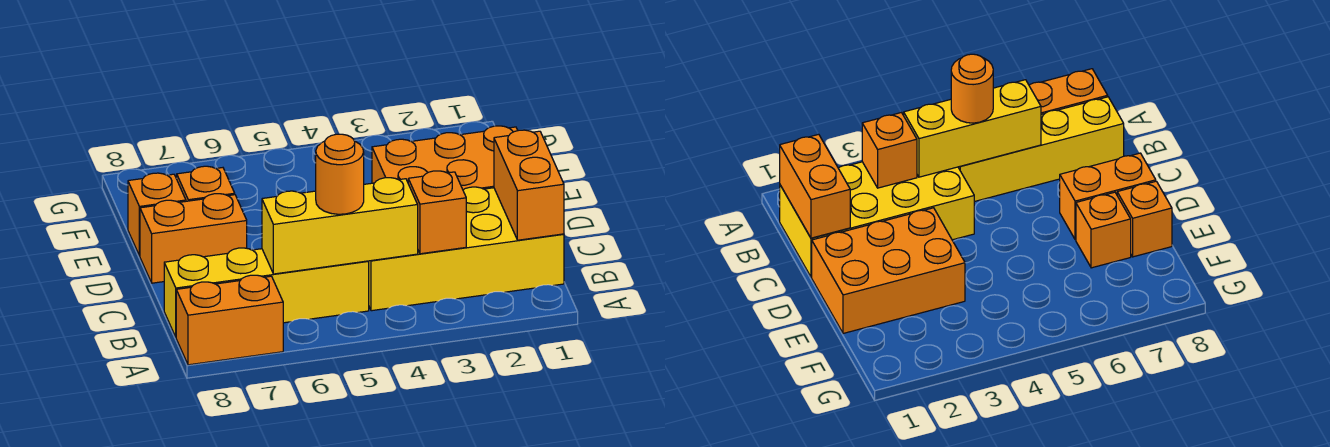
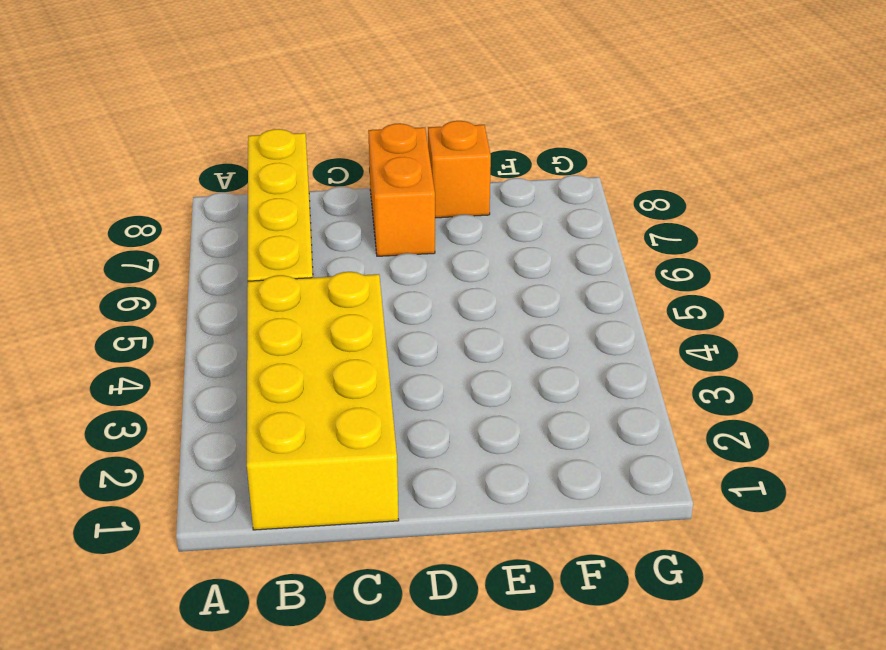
none -> orange brick A7:A8 level 1
none -> orange brick D1:E3 level 1

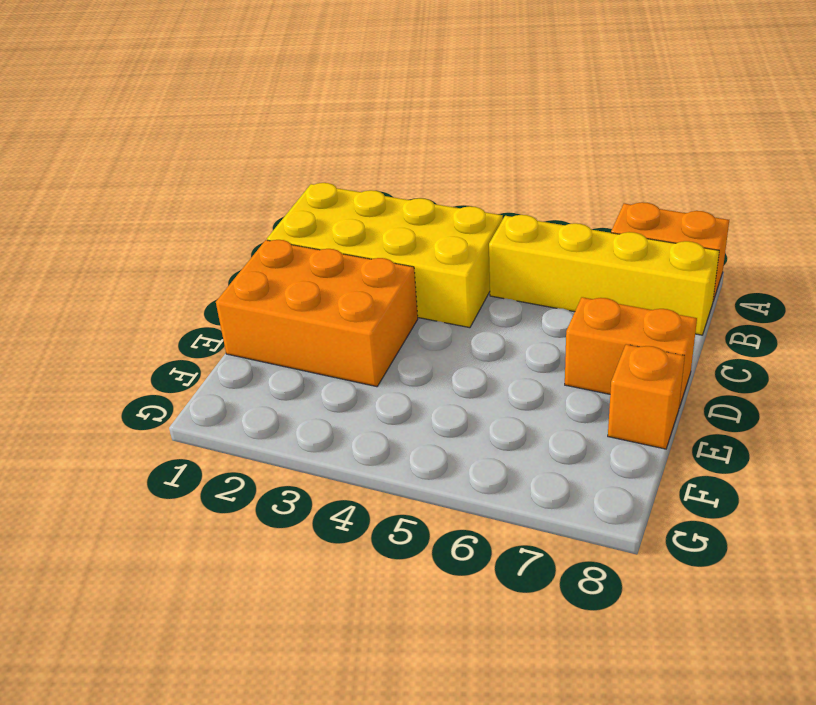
none -> orange brick E7 level 1
none -> orange brick B1:C1 level 2

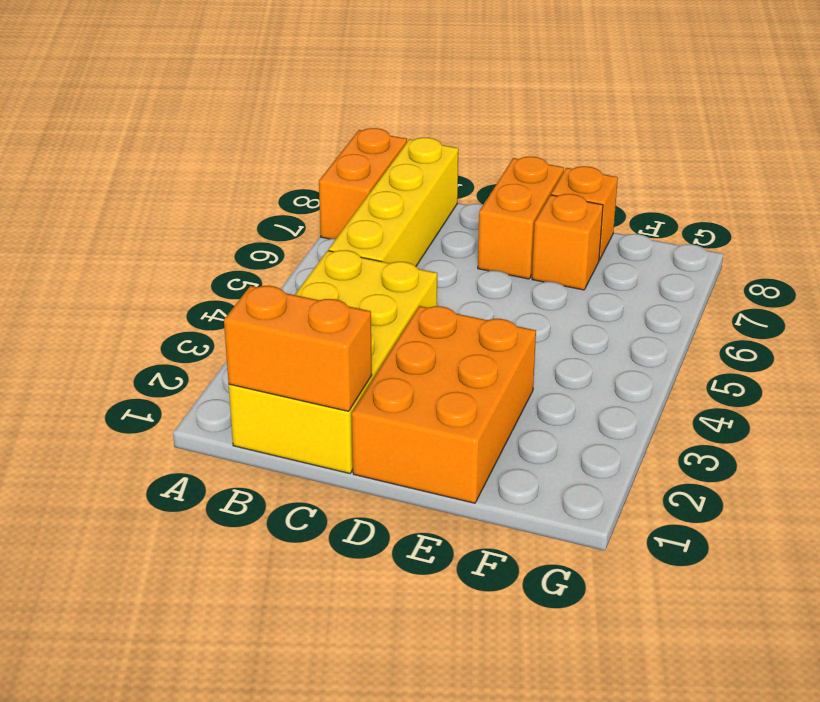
none -> orange brick B3 level 2
none -> yellow brick B4:B6 level 2

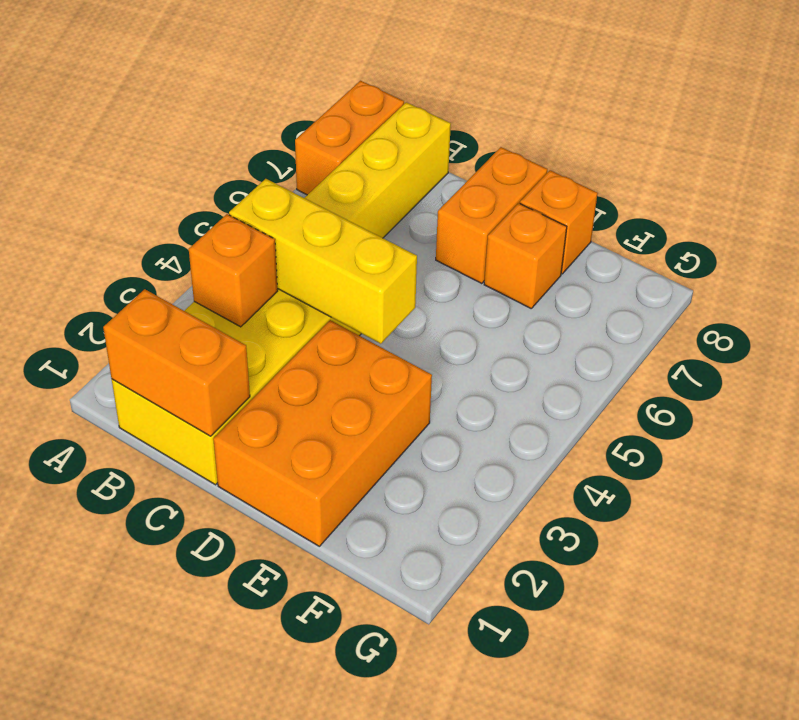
yellow brick B4:D4 level 2 -> yellow brick B4:B6 level 2
none -> orange round brick B5 level 3

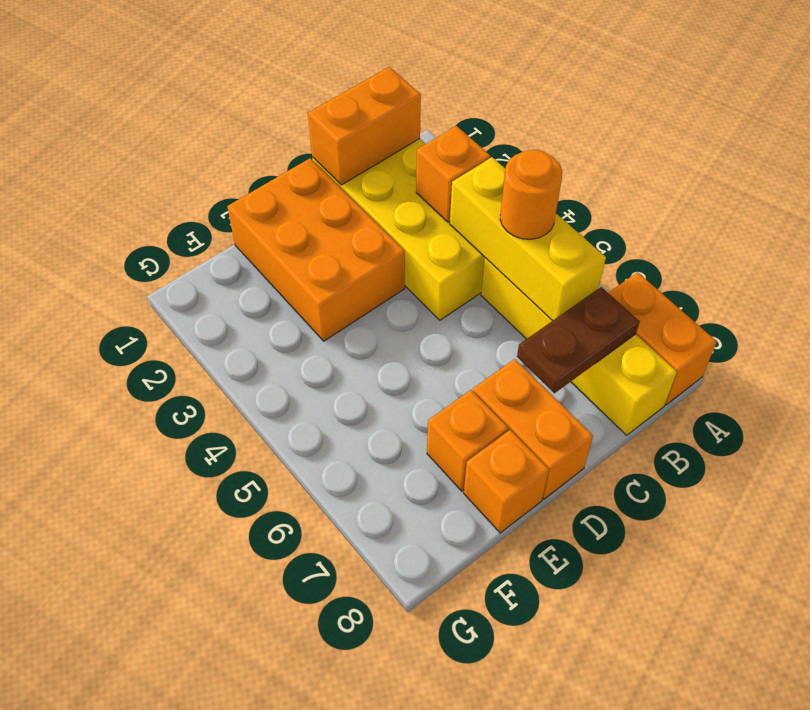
brown plate B7:C7 level 2 -> none

